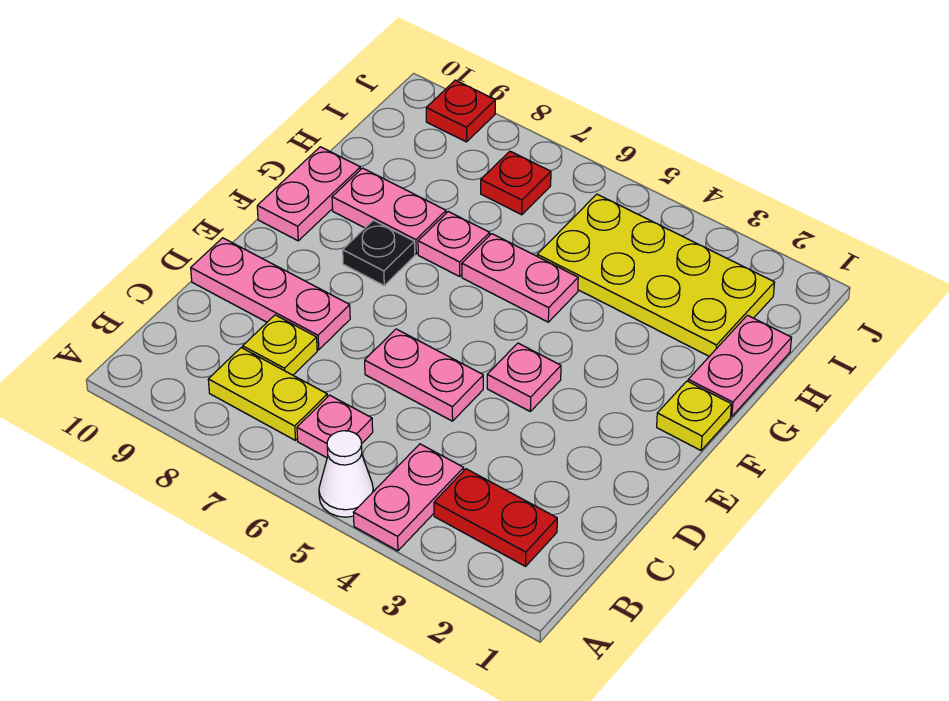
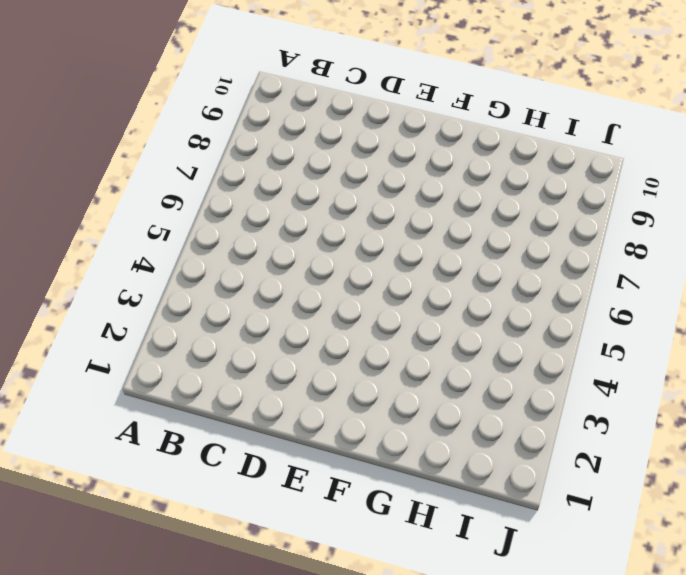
none -> pink plate A4:B4 level 1
none -> white cone A5 level 1
none -> red plate B2:B3 level 1

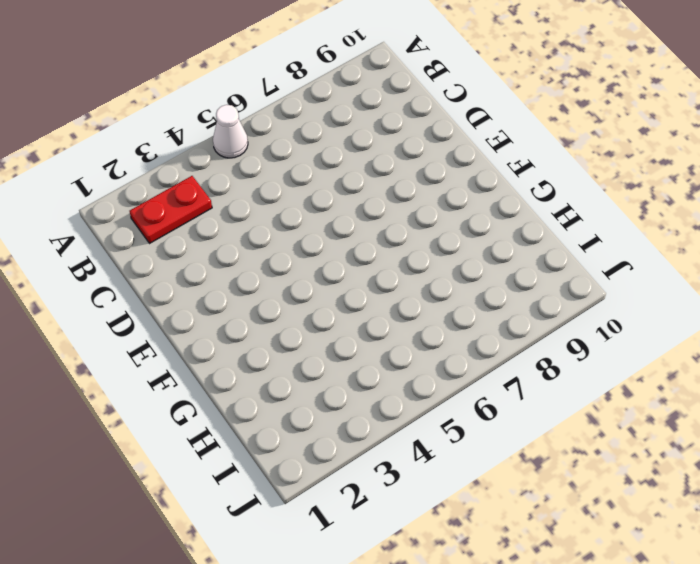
none -> pink plate A4:B4 level 1
none -> pink plate B6 level 1
none -> yellow plate B7:B8 level 1

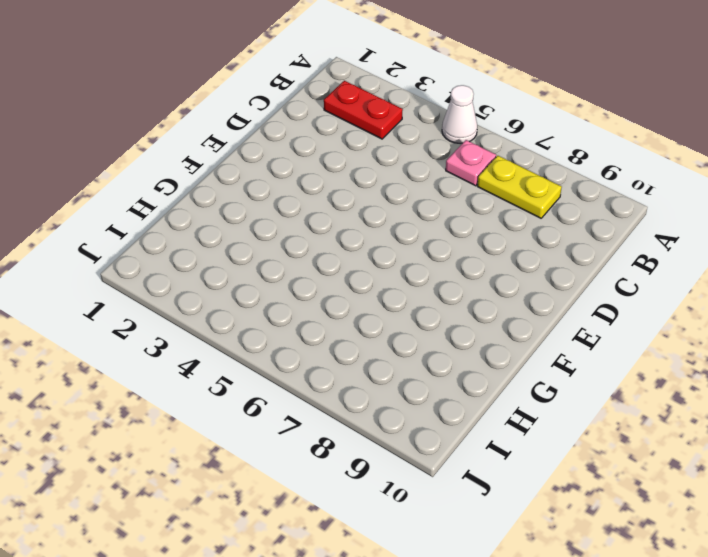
none -> pink plate A4:B4 level 1
none -> yellow plate C8 level 1
none -> pink plate D5:D6 level 1

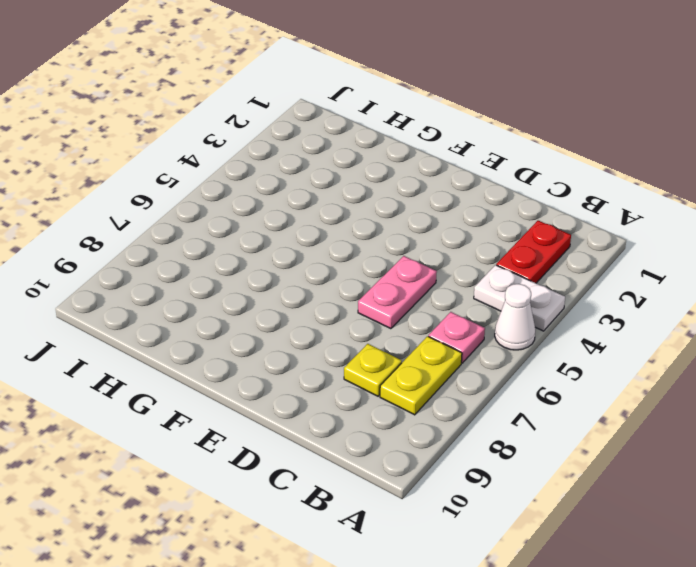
white plate A4:B4 level 1 -> pink plate A4:B4 level 1
none -> pink plate D8:D10 level 1
none -> pink plate E4 level 1
none -> yellow plate F1 level 1

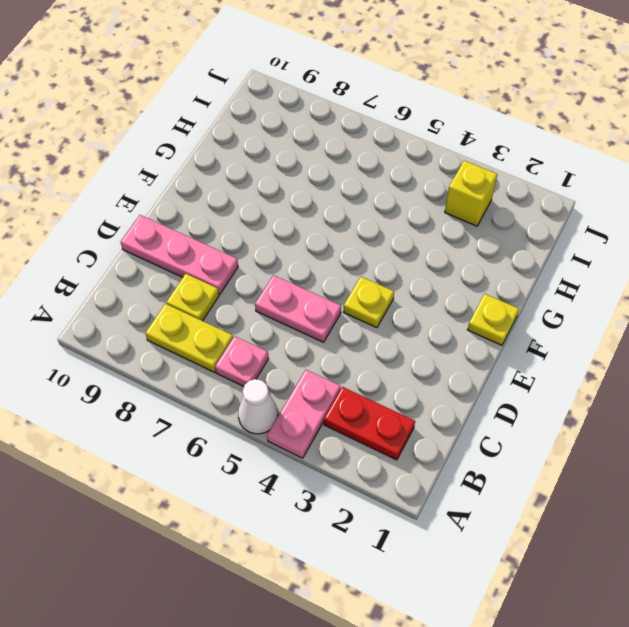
yellow plate E4 level 1 -> pink plate E4 level 1
yellow brick I3 level 1 -> yellow plate H2:I5 level 1
none -> black plate F8 level 1
none -> pink plate F10:G10 level 1
none -> pink plate G1:H1 level 1

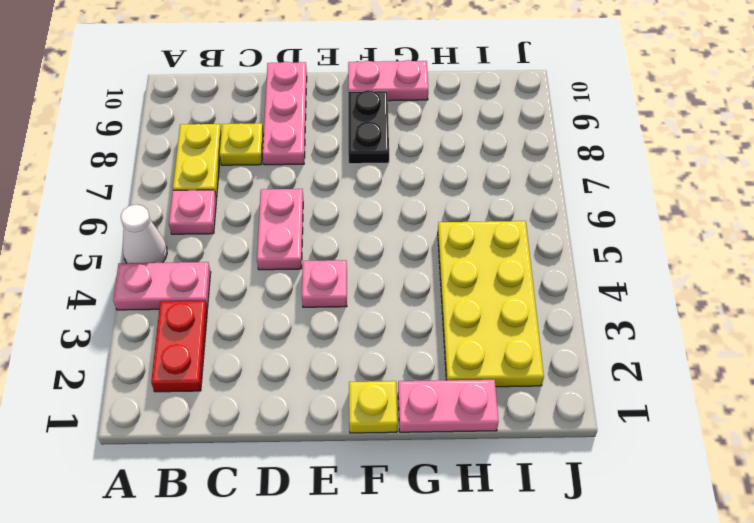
black plate F8:F9 level 1 -> black plate F8 level 1
none -> pink plate G5:G6 level 1
none -> pink plate G7 level 1
none -> pink plate G8:G9 level 1

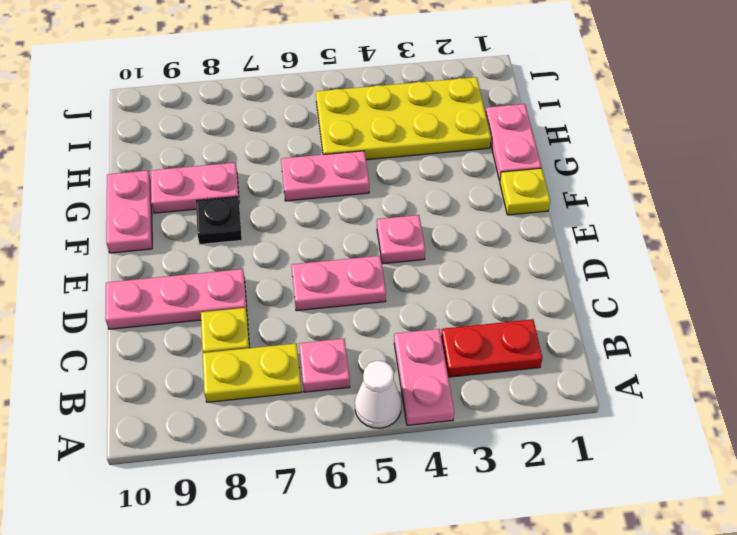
none -> pink plate G7 level 1
none -> red plate I7 level 1
none -> red plate J9 level 1

